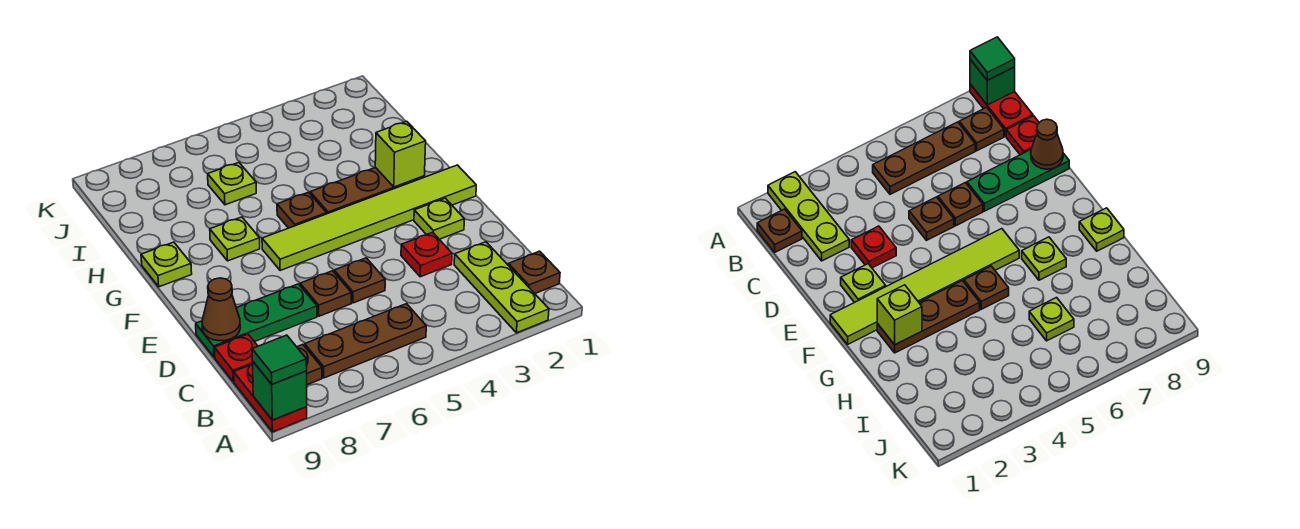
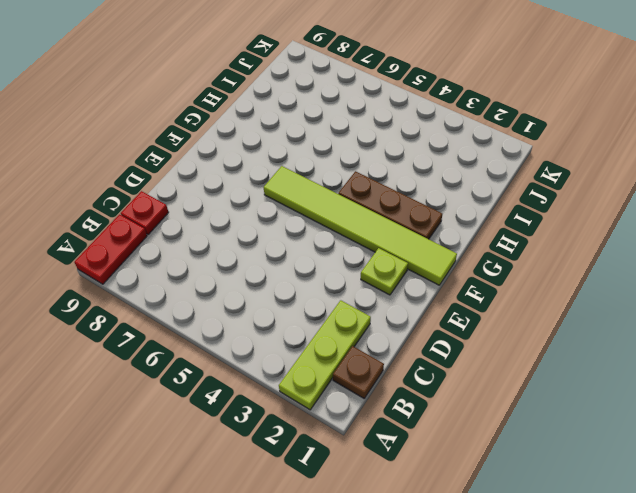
none -> brown plate B5:B7 level 1
none -> brown plate B8 level 1
none -> red plate D3 level 1

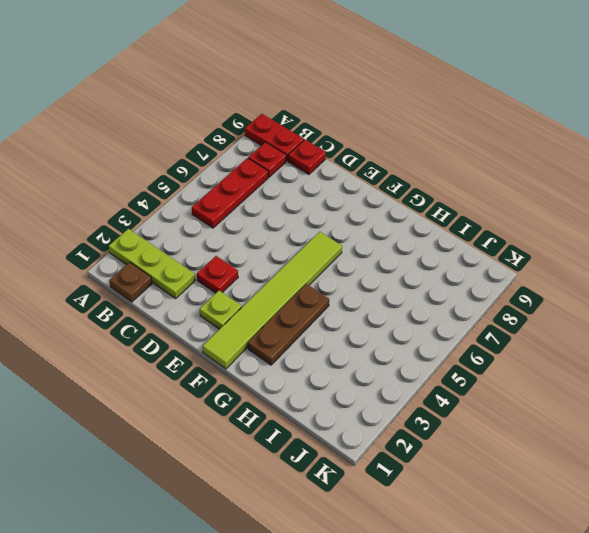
red plate B5:B7 level 1 -> brown plate B5:B7 level 1
red plate B8 level 1 -> brown plate B8 level 1
none -> brown plate D5 level 1
none -> brown plate D6 level 1
none -> green plate D7:D9 level 1

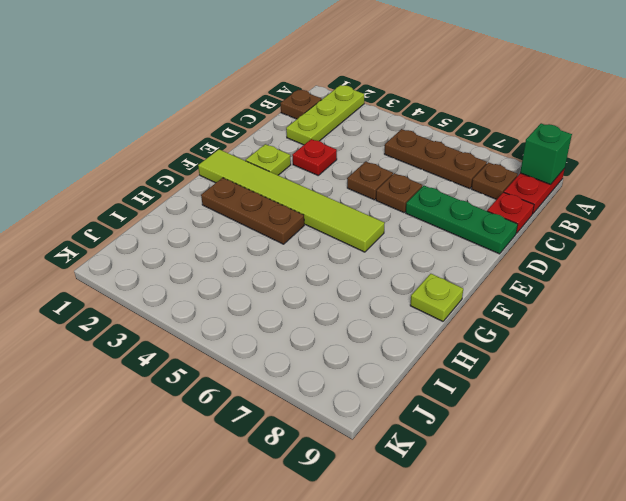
none -> brown plate G5 level 1
none -> lime plate G7 level 1
none -> lime plate I6 level 1

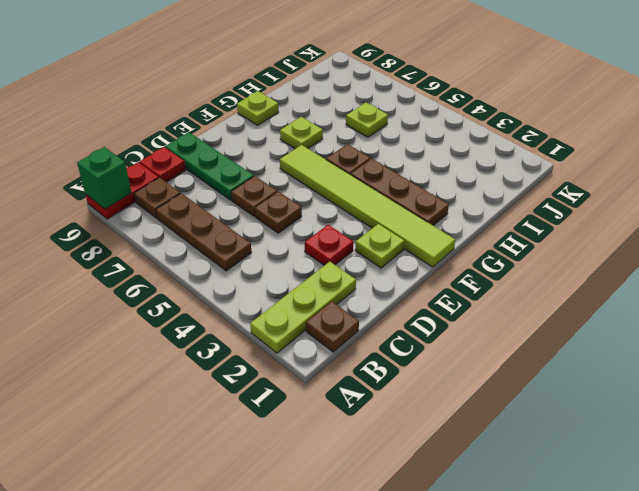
none -> brown cone D9 level 2
none -> lime brick G2 level 2
none -> green tile A9 level 3

